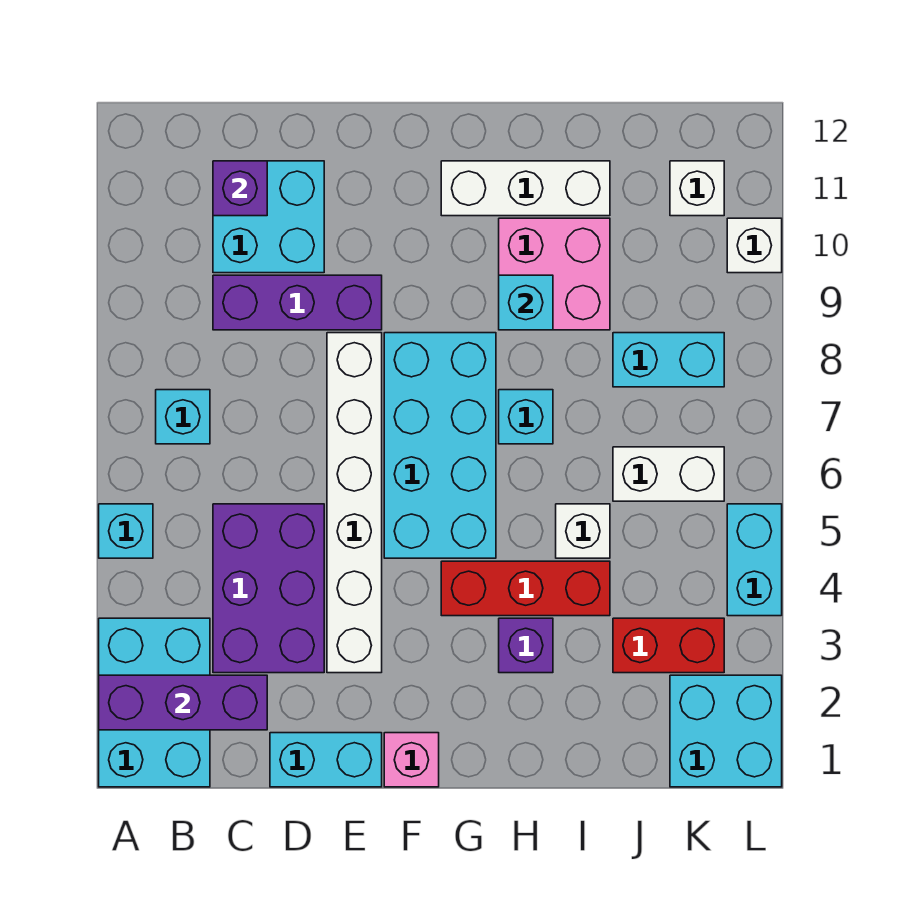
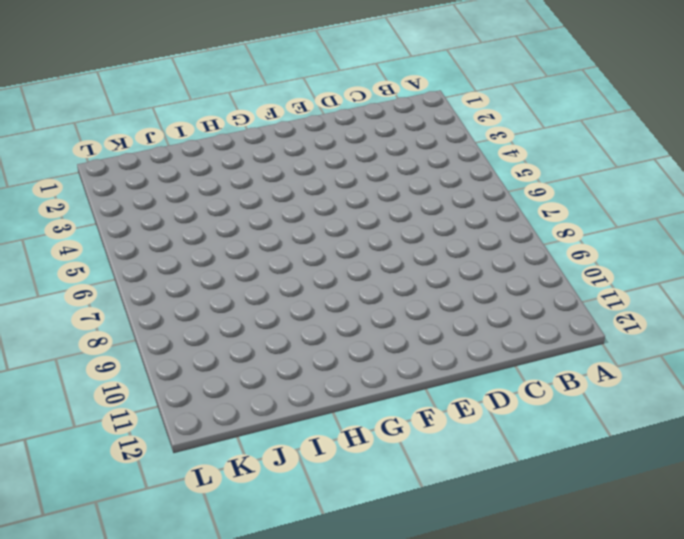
none -> cyan brick A1:B3 level 1
none -> cyan brick A5 level 1
none -> cyan brick B7 level 1

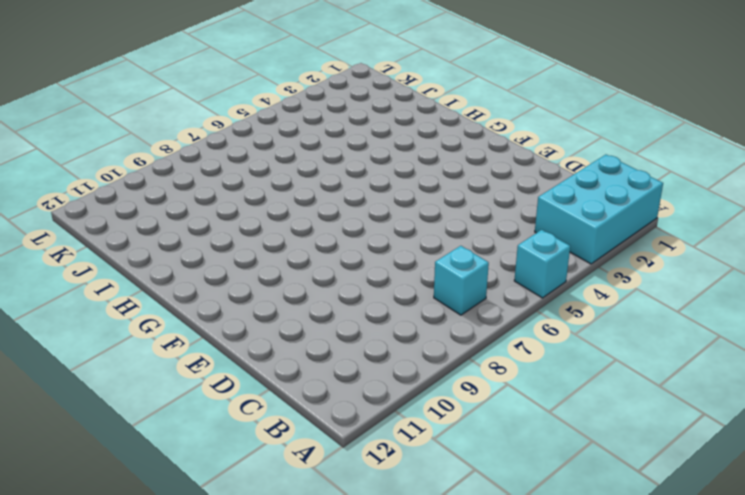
none -> purple brick C3:D5 level 1
none -> purple brick C9:E9 level 1
none -> cyan brick C10:D11 level 1

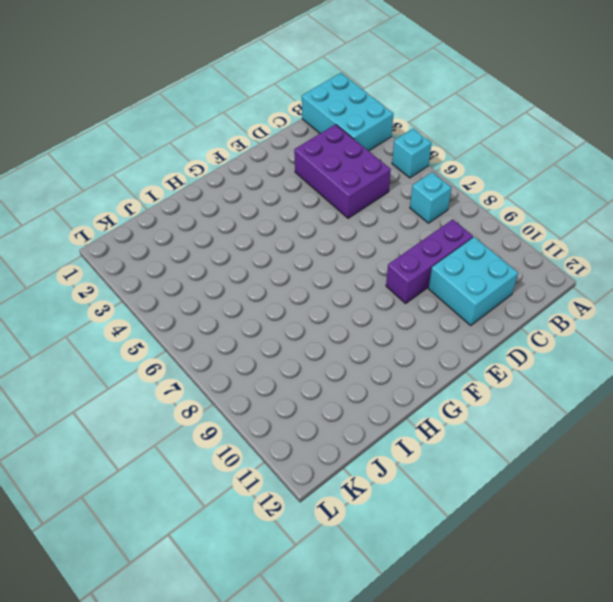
none -> cyan brick D1:E1 level 1
none -> white brick E3:E8 level 1
none -> pink brick F1 level 1

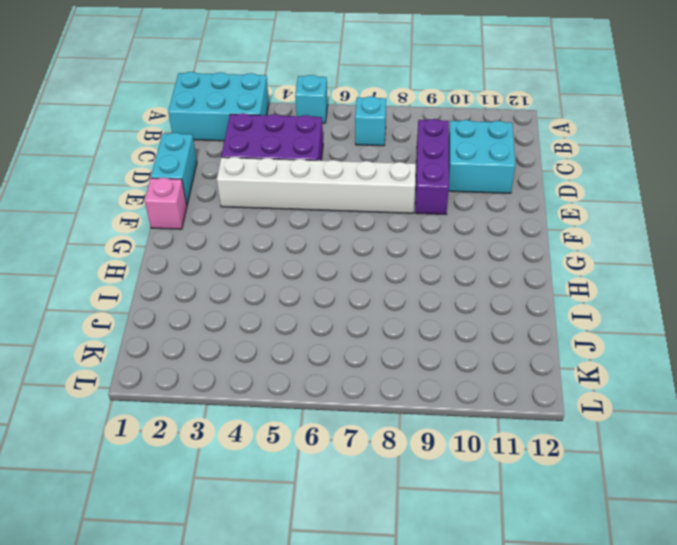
none -> cyan brick F5:G8 level 1
none -> red brick G4:I4 level 1
none -> white brick G11:I11 level 1

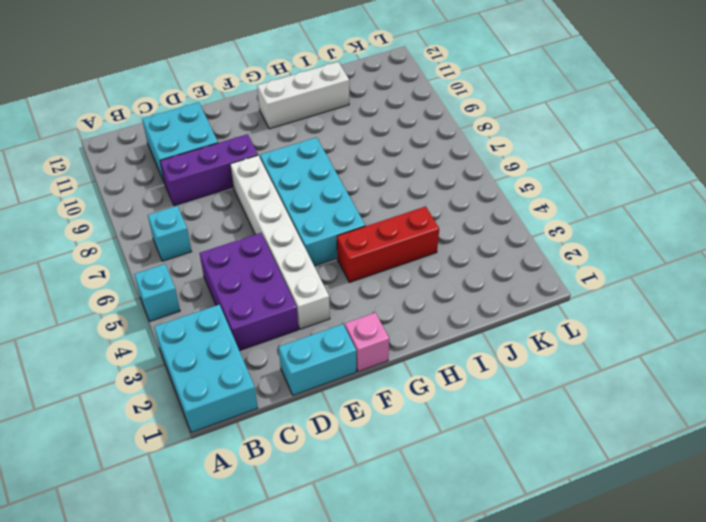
none -> purple brick H3 level 1
none -> cyan brick H7 level 1
none -> pink brick H9:I10 level 1

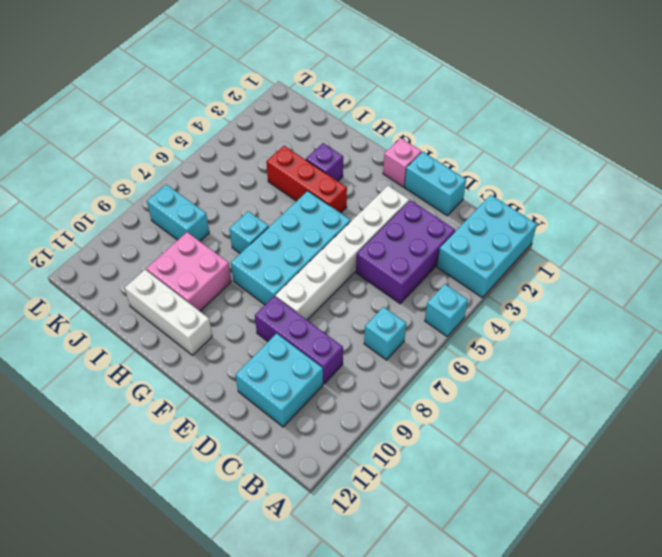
none -> white brick I5 level 1
none -> red brick J3:K3 level 1
none -> white brick J6:K6 level 1

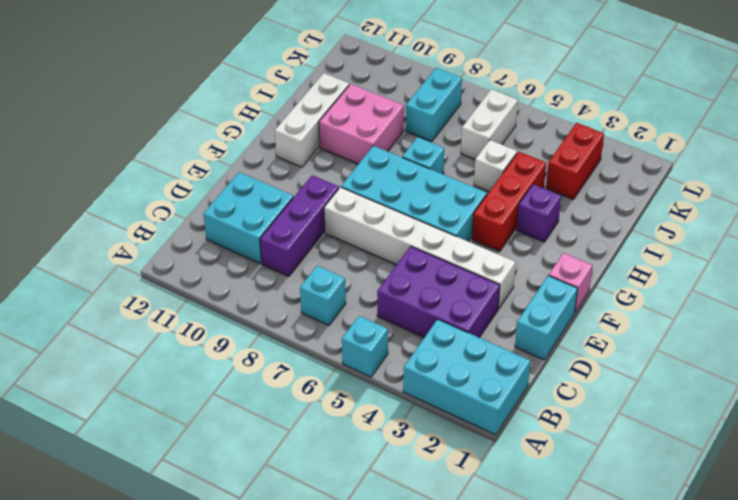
none -> cyan brick K1:L2 level 1
none -> white brick K11 level 1
none -> cyan brick L4:L5 level 1

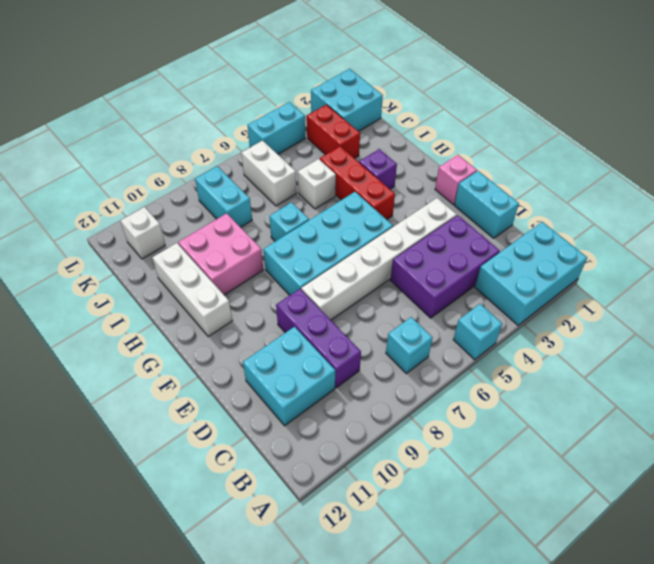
none -> white brick L10 level 1
none -> purple brick A2:C2 level 2
none -> purple brick C11 level 2

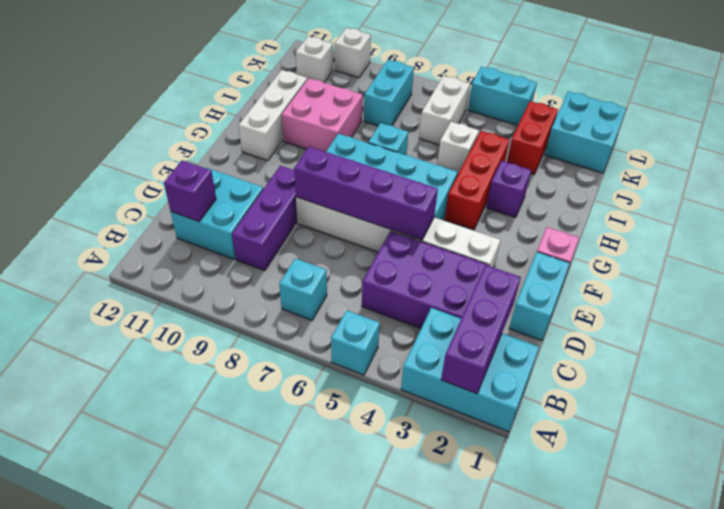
purple brick E5:E8 level 2 -> none
none -> cyan brick H9 level 2

